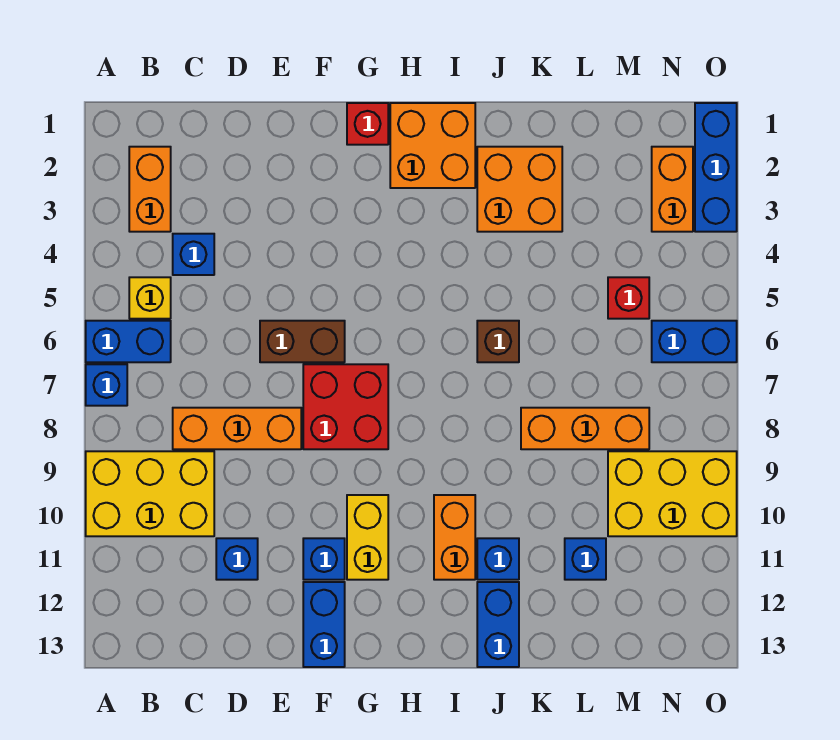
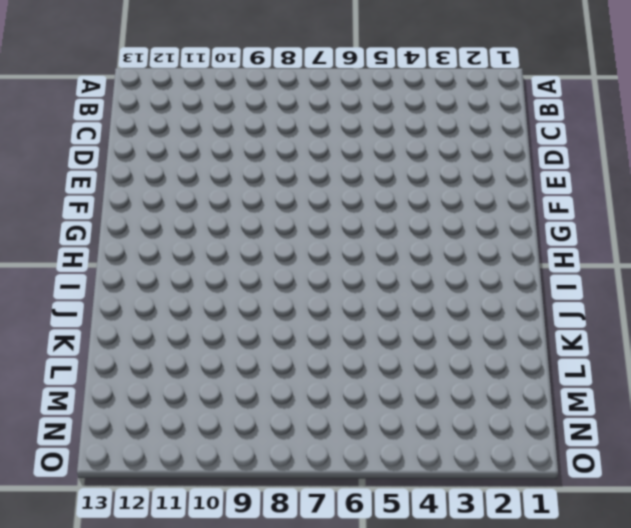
none -> blue brick A6:B6 level 1
none -> blue brick A7 level 1
none -> yellow brick A9:C10 level 1

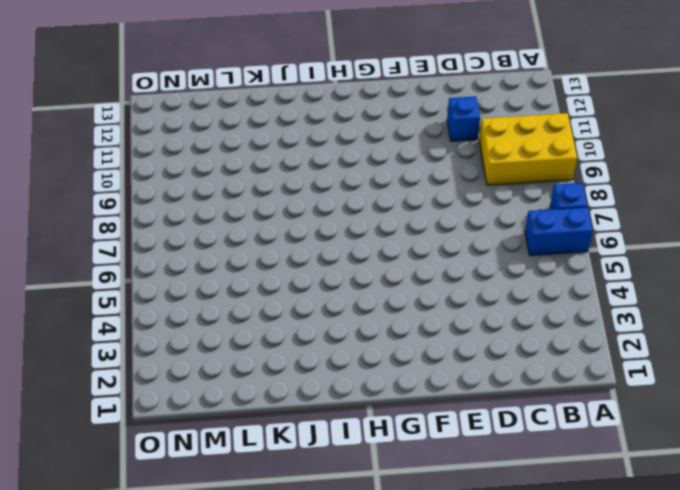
none -> orange brick B2:B3 level 1
none -> yellow brick B5 level 1
none -> blue brick C4 level 1

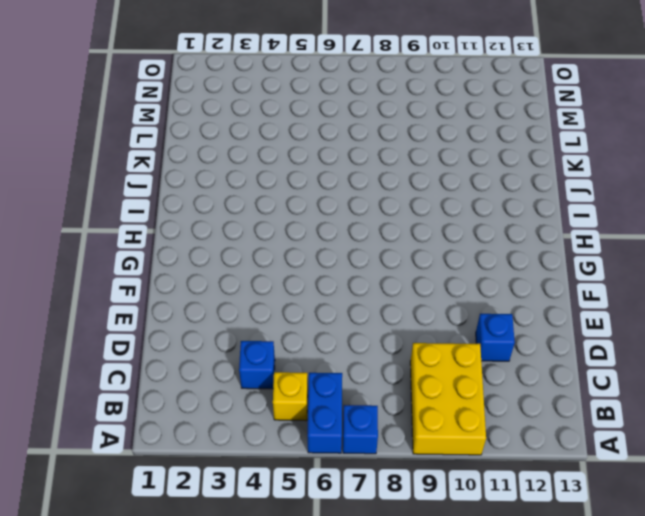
none -> orange brick B2:B3 level 1
none -> orange brick C8:E8 level 1
none -> brown brick E6:F6 level 1

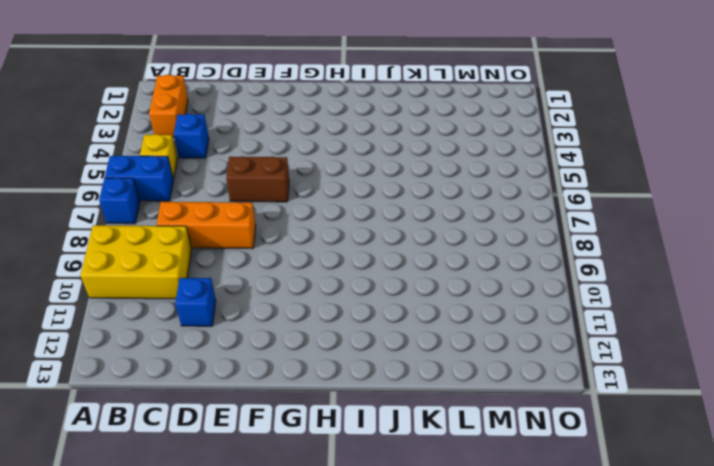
none -> red brick F7:G8 level 1
none -> blue brick F11 level 1
none -> blue brick F12:F13 level 1

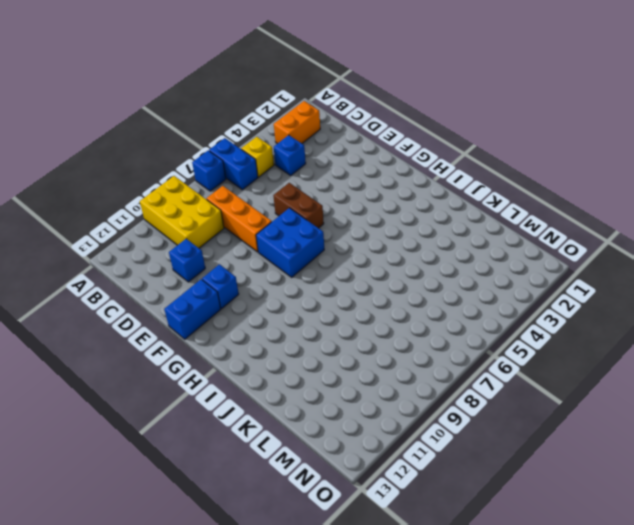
blue brick F7:G8 level 1 -> red brick F7:G8 level 1
none -> red brick G1 level 1
none -> yellow brick G10:G11 level 1
none -> orange brick H1:I2 level 1

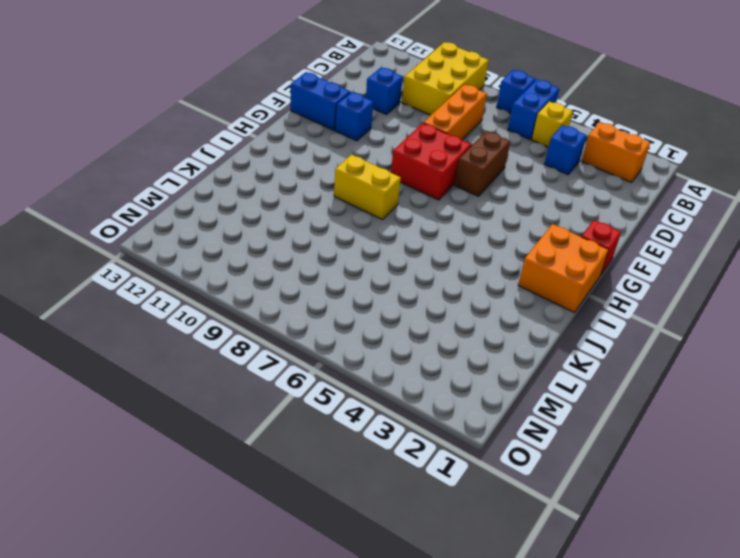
yellow brick I8:I9 level 1 -> yellow brick G10:G11 level 1
none -> orange brick I10:I11 level 1
none -> orange brick J2:K3 level 1
none -> brown brick J6 level 1

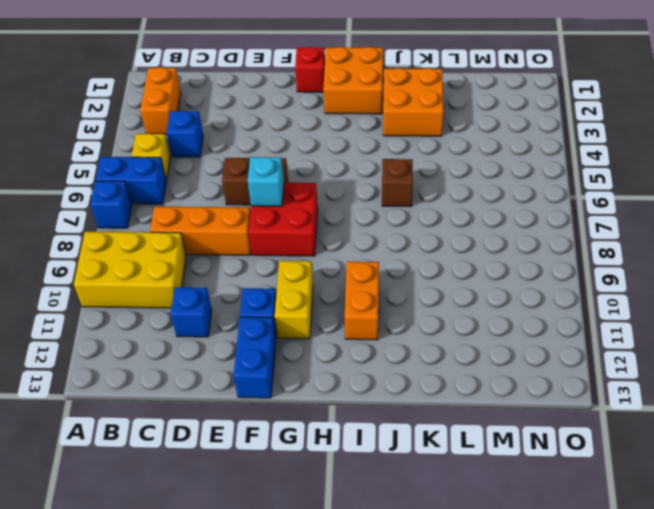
cyan brick F7 level 2 -> none
none -> blue brick J11 level 1
none -> blue brick J12:J13 level 1
none -> orange brick K8:M8 level 1

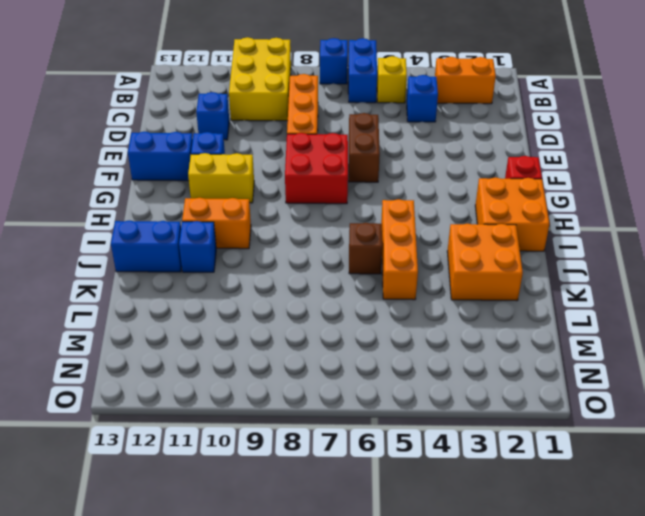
orange brick I5:K5 level 1 -> orange brick K8:M8 level 1
none -> blue brick L11 level 1
none -> red brick M5 level 1
none -> yellow brick M9:O10 level 1

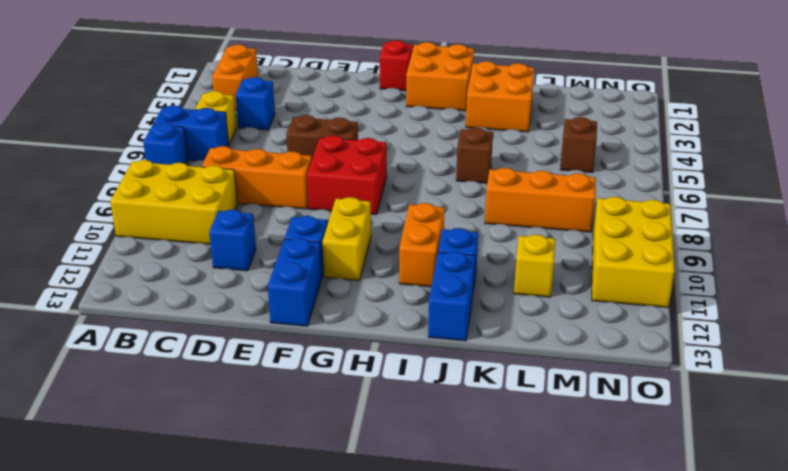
yellow brick L11 level 1 -> blue brick L11 level 1
brown brick M5 level 1 -> red brick M5 level 1
yellow brick N9:O11 level 1 -> yellow brick M9:O10 level 1
none -> orange brick N2:N3 level 1
none -> blue brick N6:O6 level 1
none -> blue brick O1:O3 level 1

